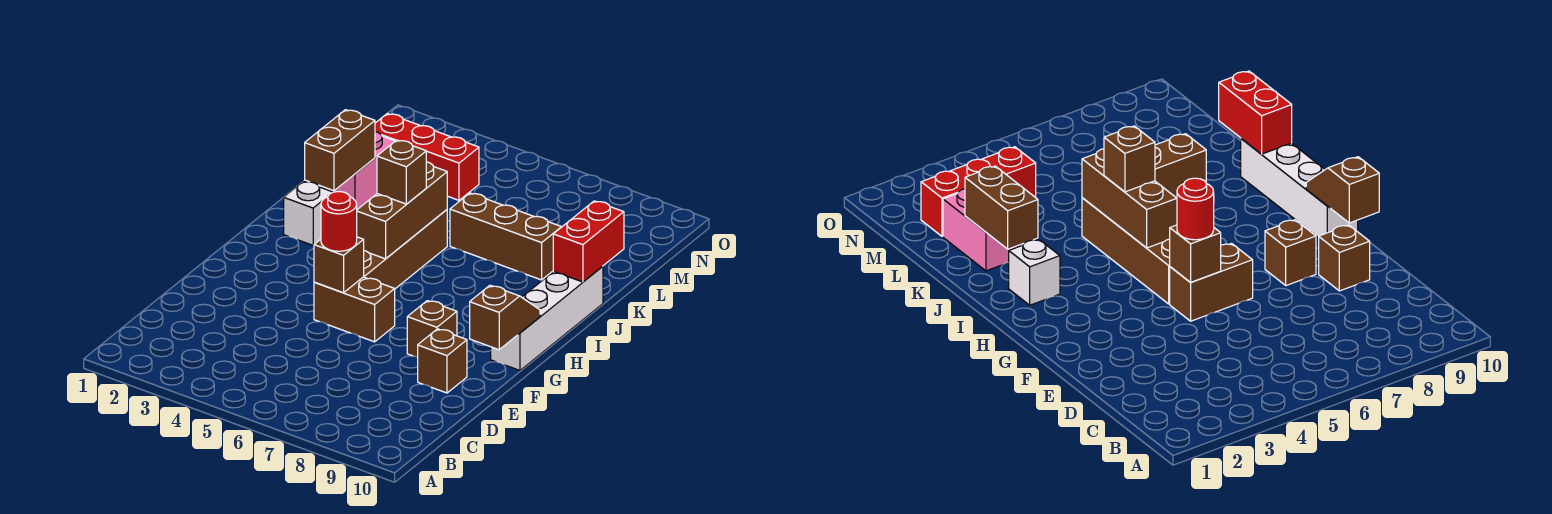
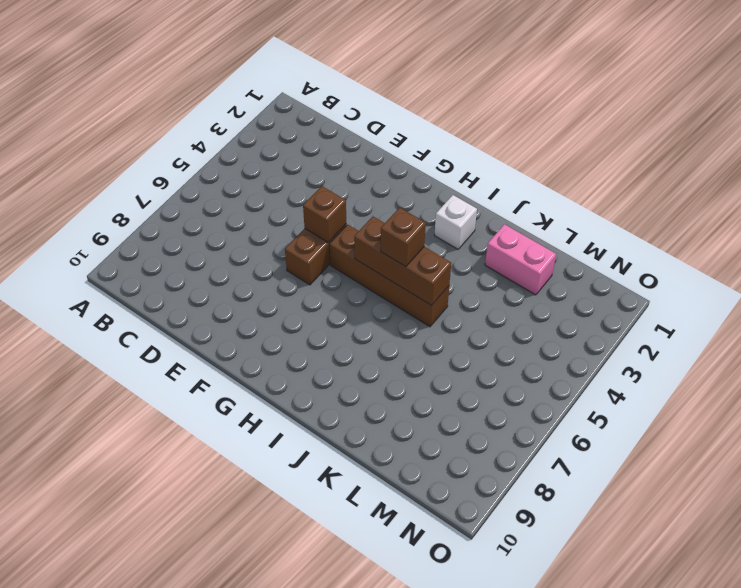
none -> brown brick E9 level 1
none -> brown brick F8 level 1
none -> white brick G10:J10 level 1

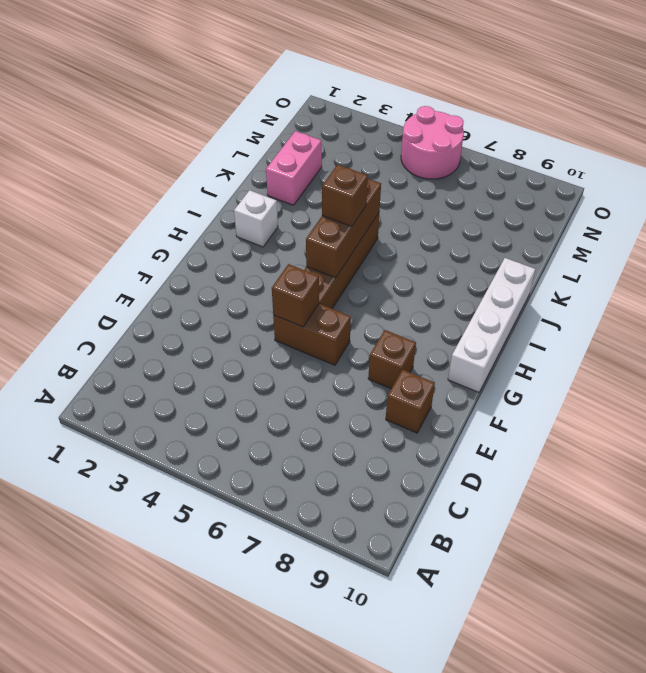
pink round brick N5:O6 level 1 -> none
none -> brown brick K6:K8 level 1
none -> red brick M2:M4 level 1
none -> brown slope F10:G10 level 2 top F

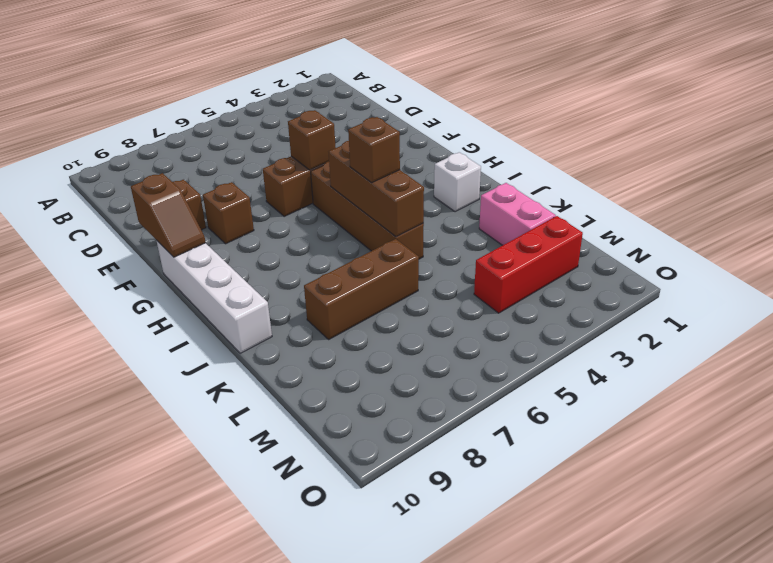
none -> brown brick J2:K2 level 2
none -> red brick J10:K10 level 2
none -> red round brick F5 level 3

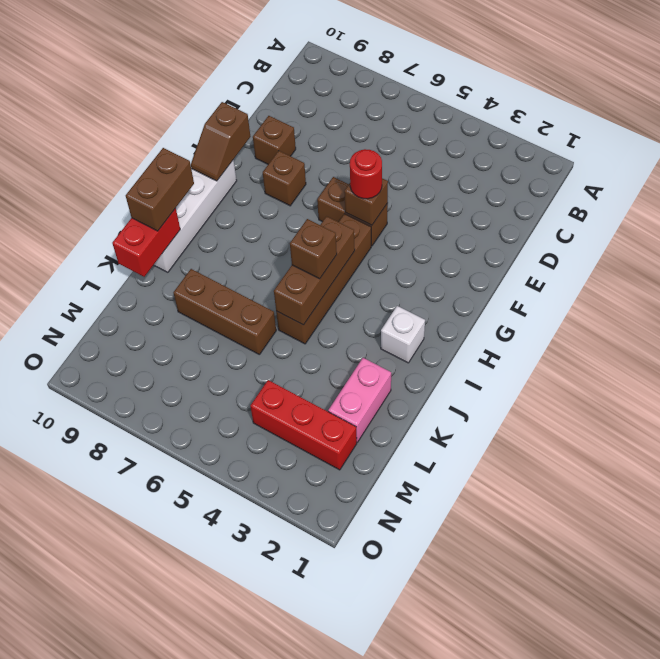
brown brick I10:J10 level 3 -> brown brick J2:K2 level 2

